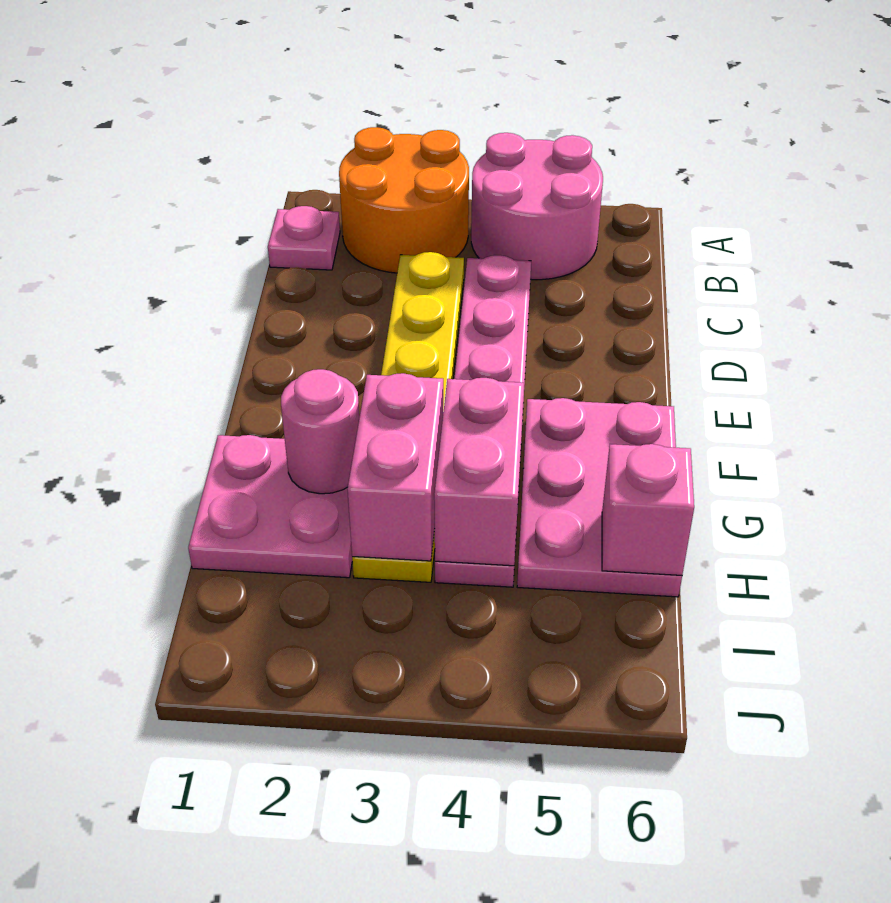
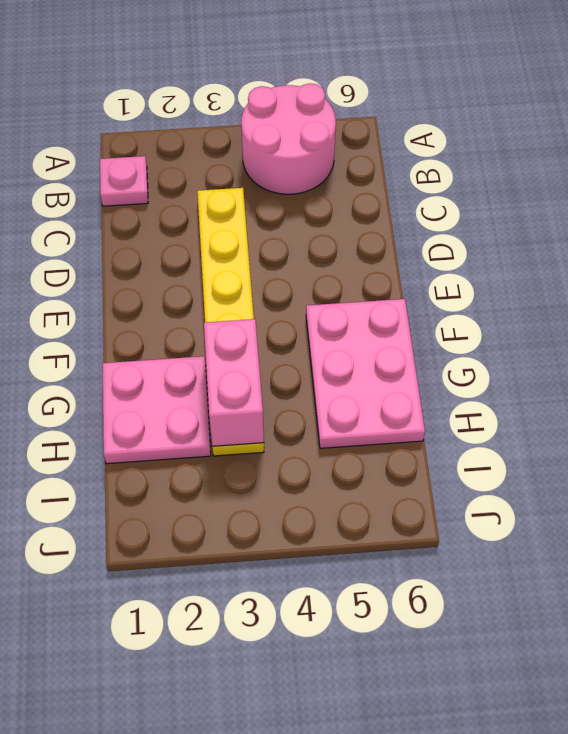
none -> orange round brick A2:B3 level 1
none -> pink plate C4:H4 level 1

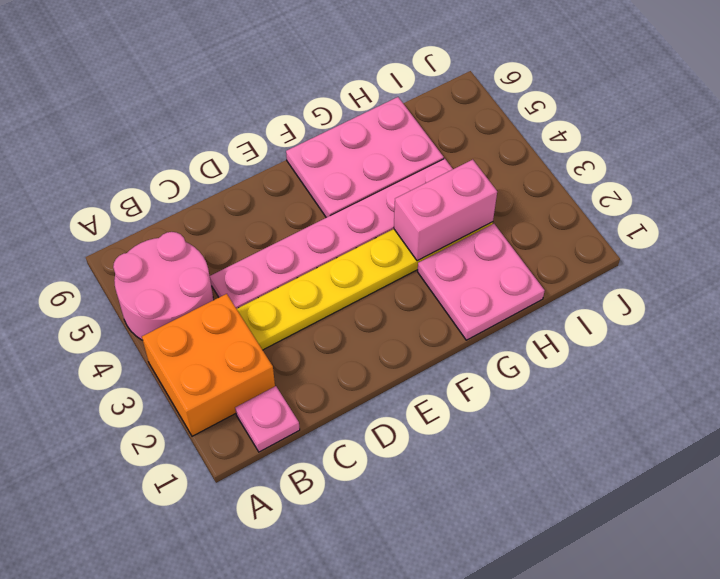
orange brick A2:B3 level 1 -> orange round brick A2:B3 level 1
none -> pink round brick G2 level 2
none -> pink brick G4:H4 level 2

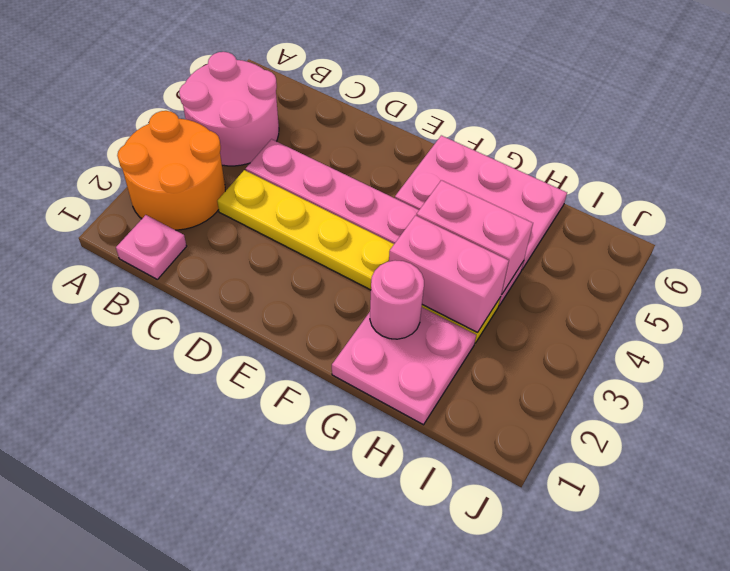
none -> pink brick H6 level 2

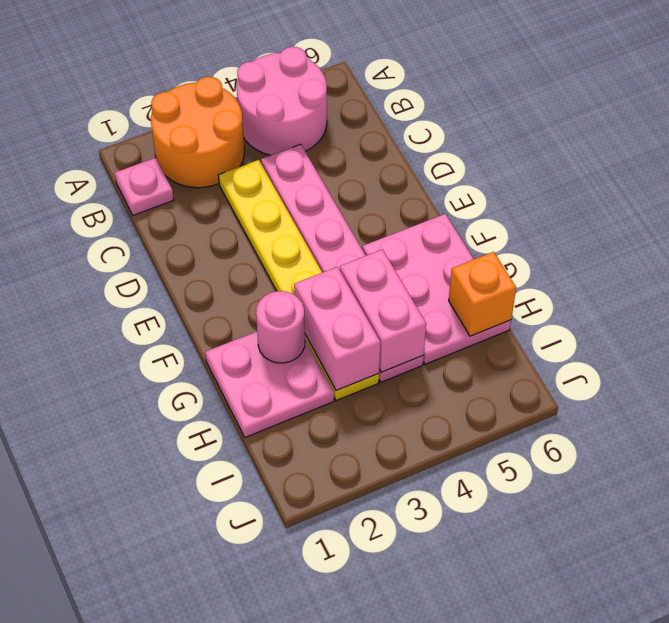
orange brick H6 level 2 -> pink brick H6 level 2

